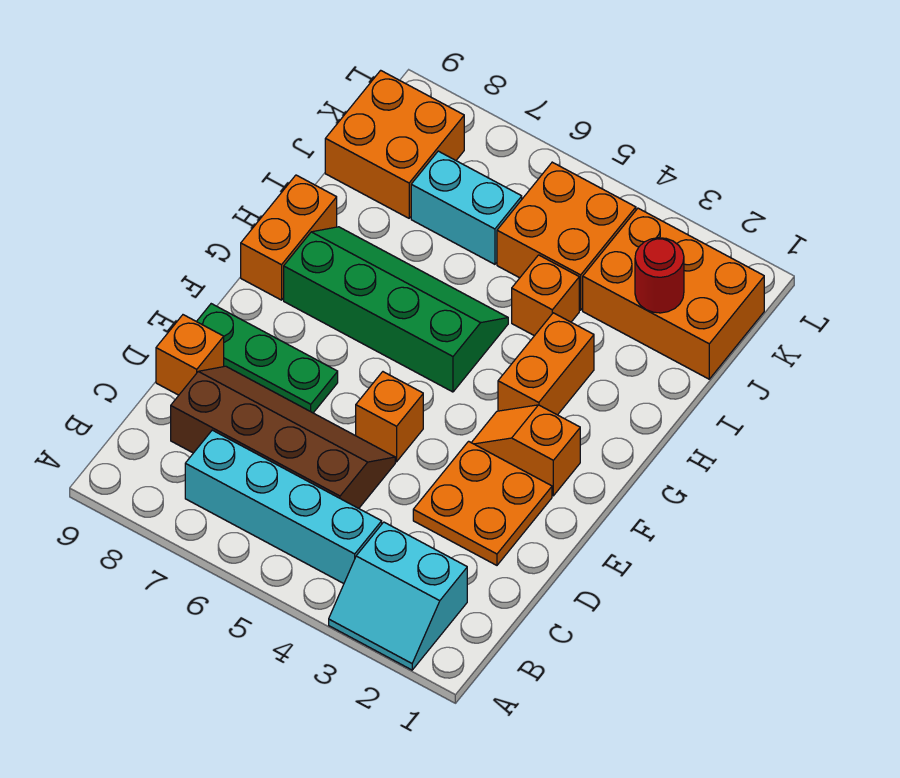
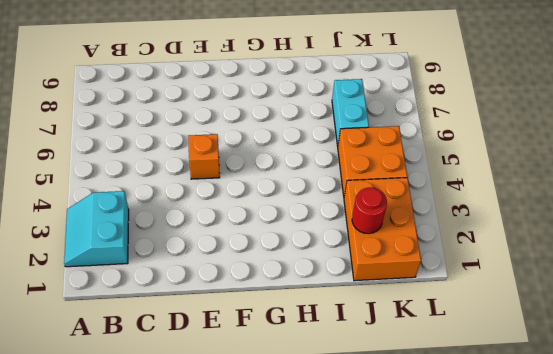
none -> cyan brick B4:B7 level 1
none -> brown slope C5:D8 level 1 top C
none -> orange plate D2:E3 level 1

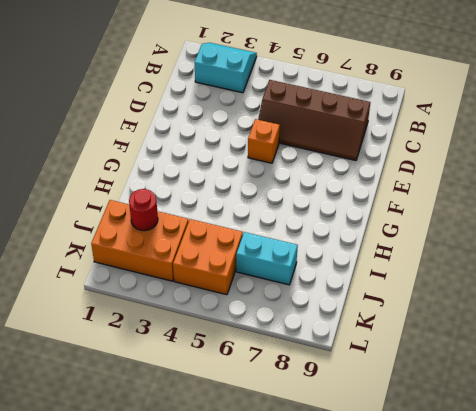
none -> cyan brick B4:B7 level 1
none -> orange plate D2:E3 level 1
none -> orange brick D9 level 1

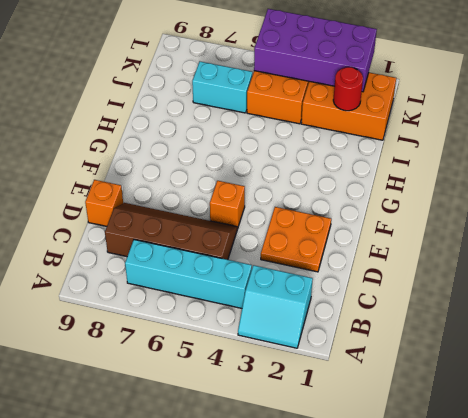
purple brick K2:L5 level 2 -> none
none -> green plate E7:E9 level 1
none -> orange slope F2:F3 level 1 top 2
none -> orange brick G3:H3 level 1

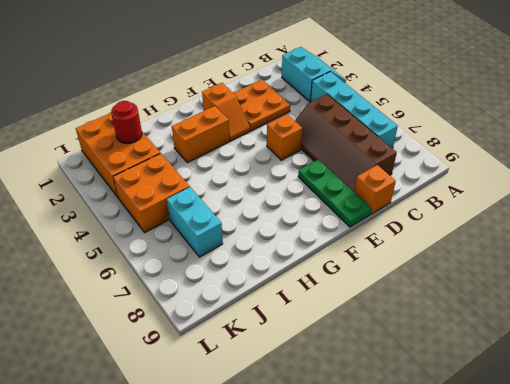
none -> green slope G5:H8 level 1 top G
none -> orange brick G9:H9 level 1
none -> orange brick I4 level 1

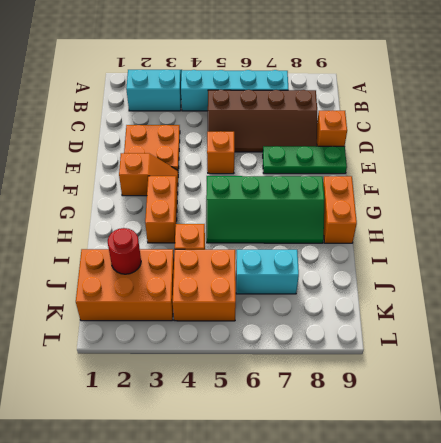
none -> orange brick J8:K9 level 1

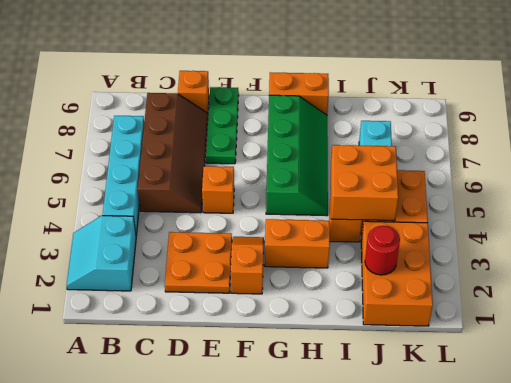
orange brick I4:J5 level 2 -> orange brick J8:K9 level 1

